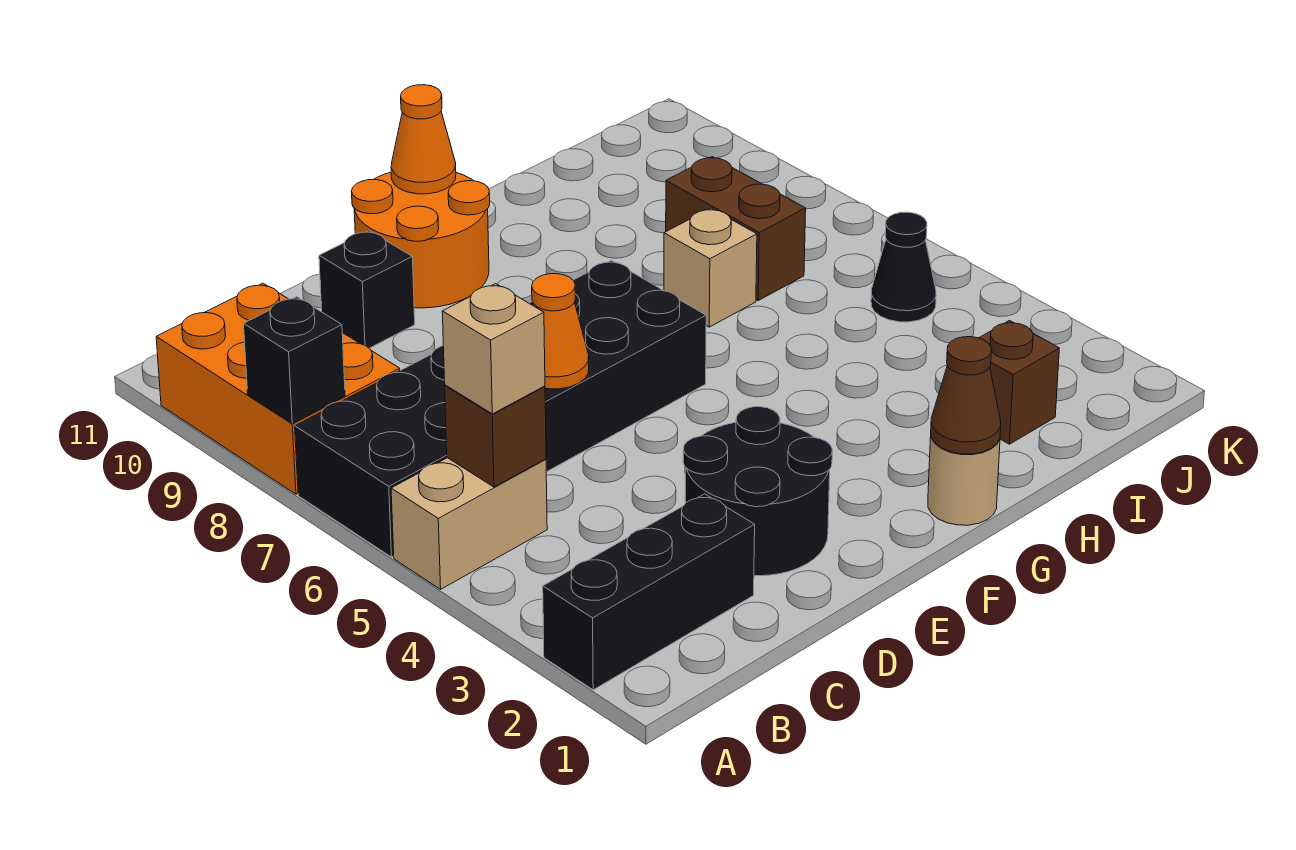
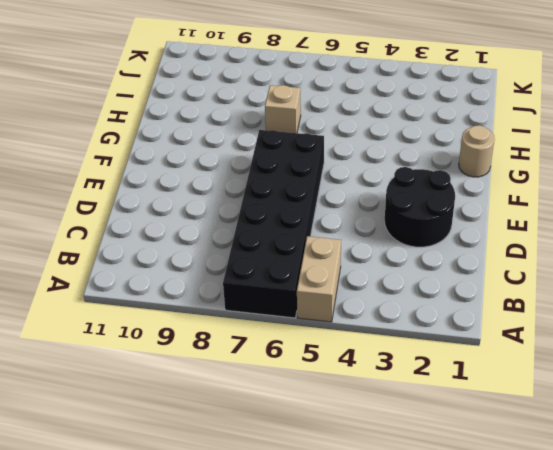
none -> black brick A2:C2 level 1
none -> orange brick A8:B10 level 1
none -> black brick D10 level 1

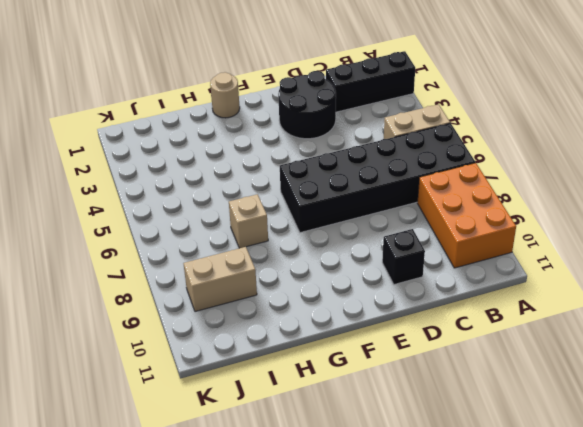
tan brick I9:J9 level 1 -> none
none -> orange round brick E10:F11 level 1
none -> brown brick I2 level 1
none -> brown brick I7:I8 level 1

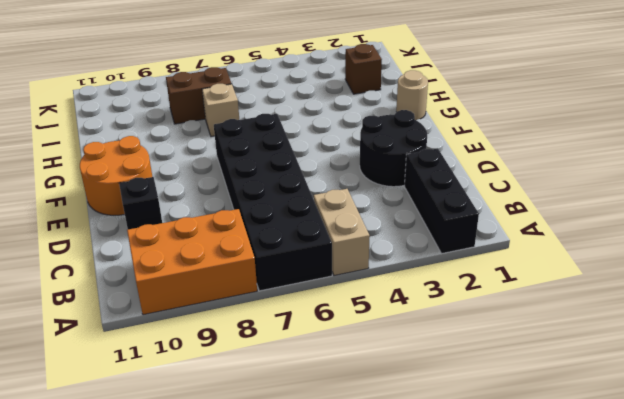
none -> black cone J5 level 1
none -> black brick A8 level 2
none -> brown brick B5 level 2

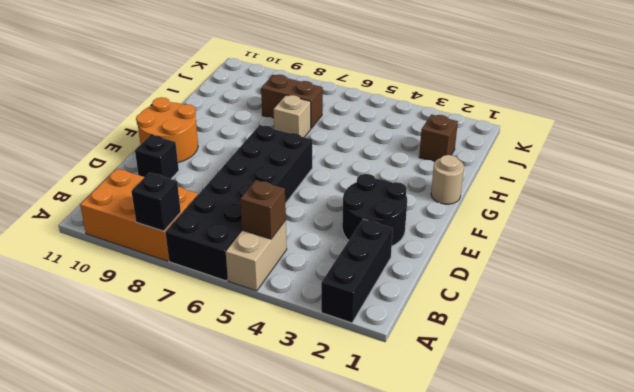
none -> black cone J5 level 1
none -> orange cone D6 level 2
none -> orange cone F11 level 2

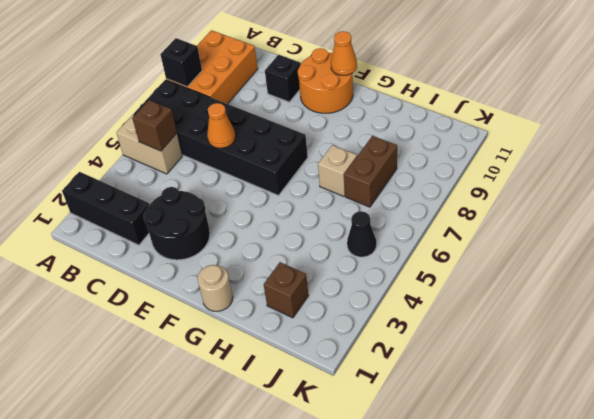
none -> brown cone G1 level 2
none -> tan brick B5 level 3

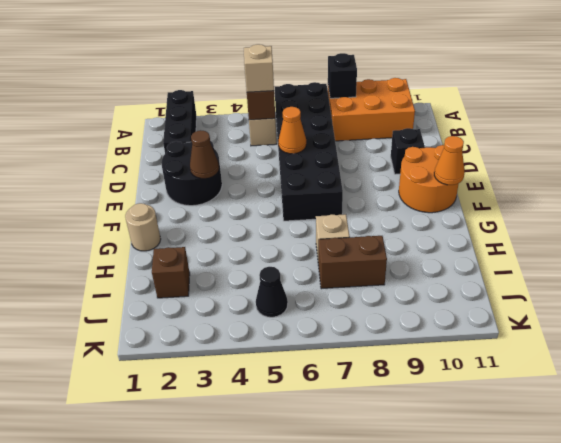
brown cone E3 level 2 -> brown cone G1 level 2

